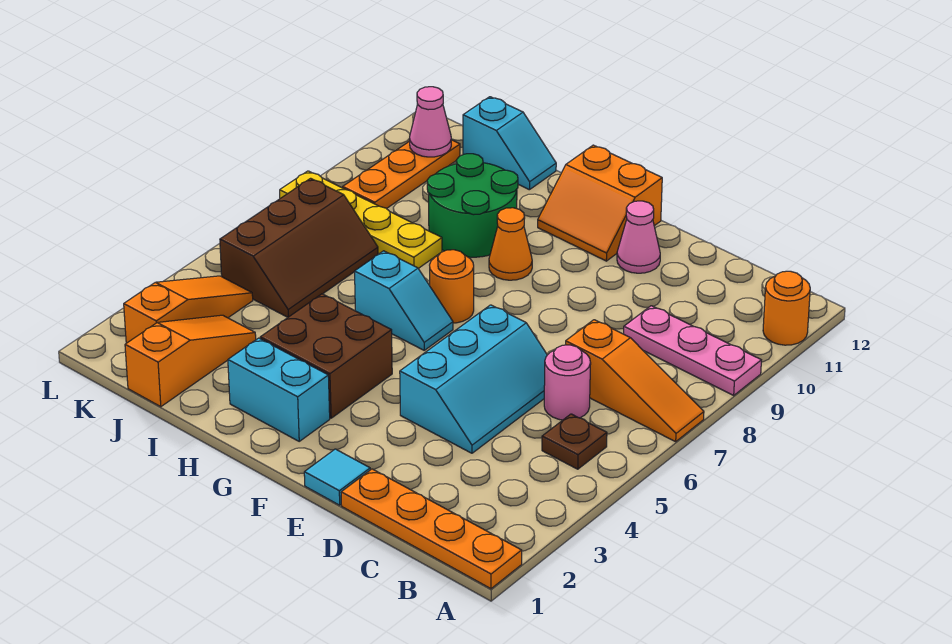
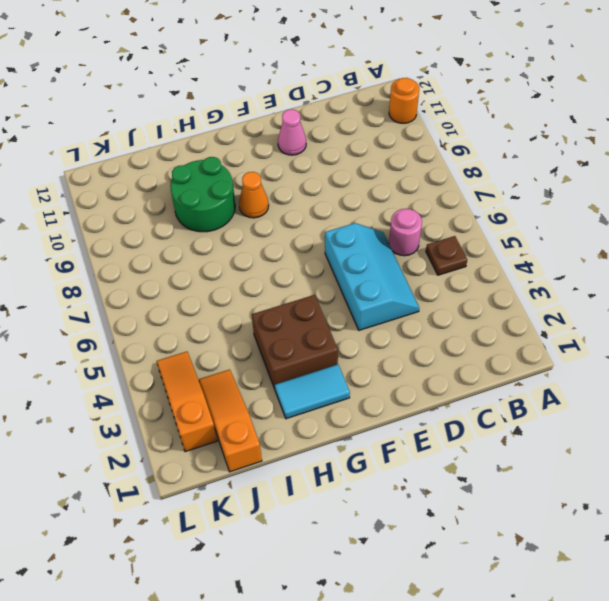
cyan tile G2:H2 level 1 -> cyan brick G2:H2 level 1
none -> orange plate A1:D1 level 1
none -> orange slope A7:C7 level 1 top C
none -> pink plate A9:C9 level 1

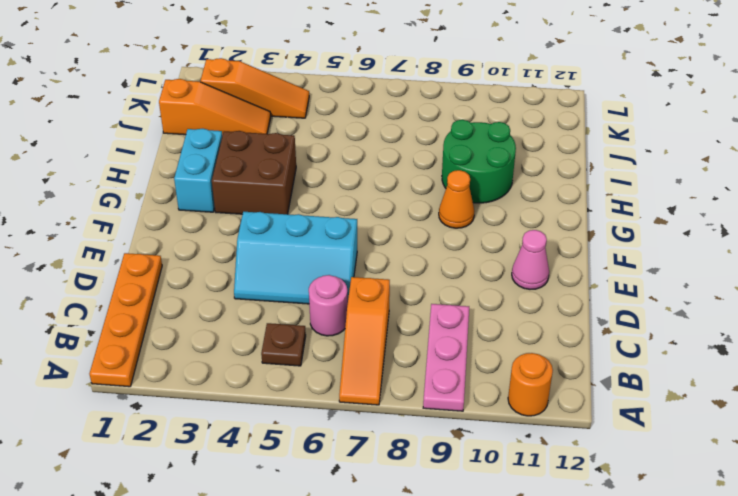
none -> cyan tile E1 level 1
none -> orange slope F11:G12 level 1 top 12
none -> cyan slope G6:H6 level 1 top H

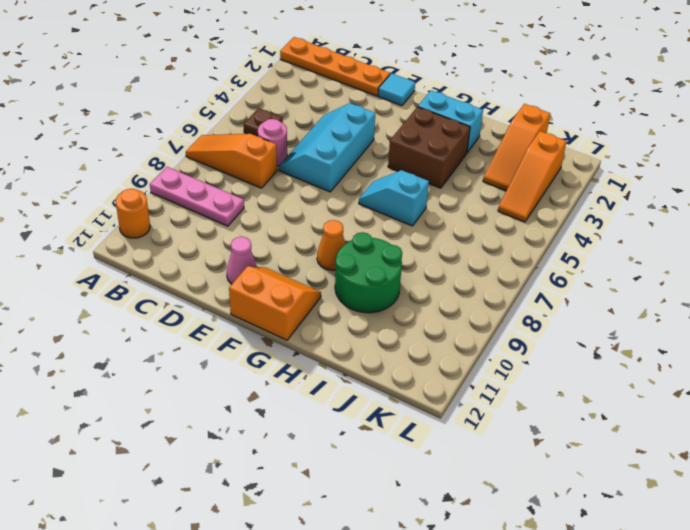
none -> orange round brick G7 level 1
none -> yellow plate I8:L8 level 1
none -> cyan slope I12:J12 level 1 top J

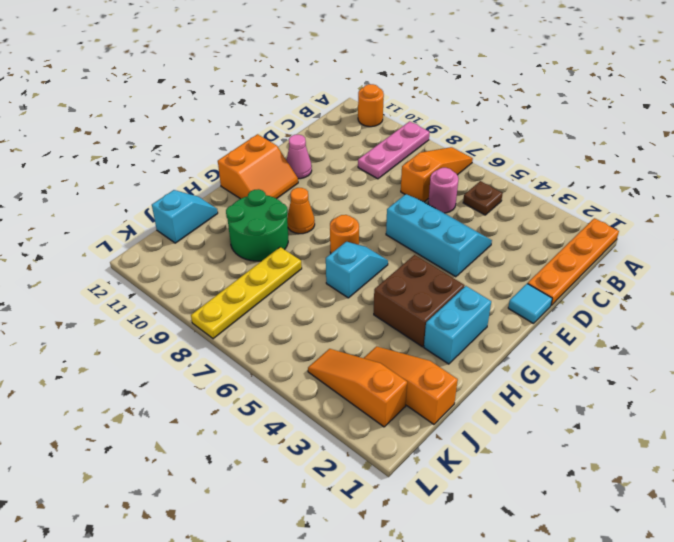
none -> brown slope J5:K7 level 1 top K
none -> orange plate K9:K11 level 1
none -> pink cone K11 level 2

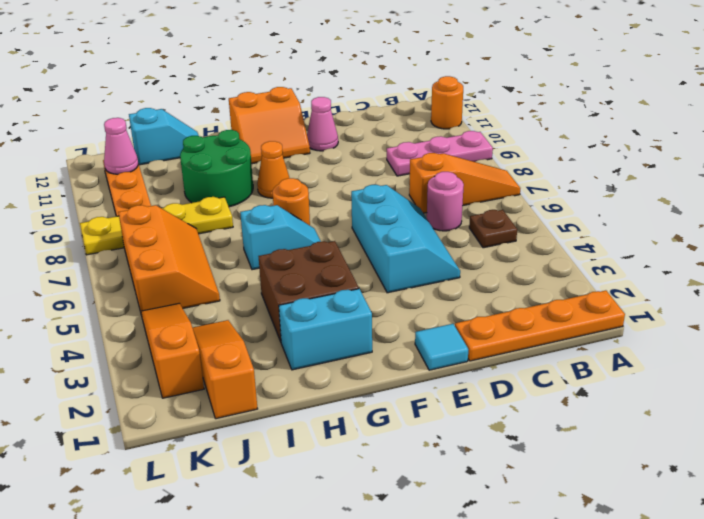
orange slope J5:K7 level 1 top K -> brown slope J5:K7 level 1 top K

